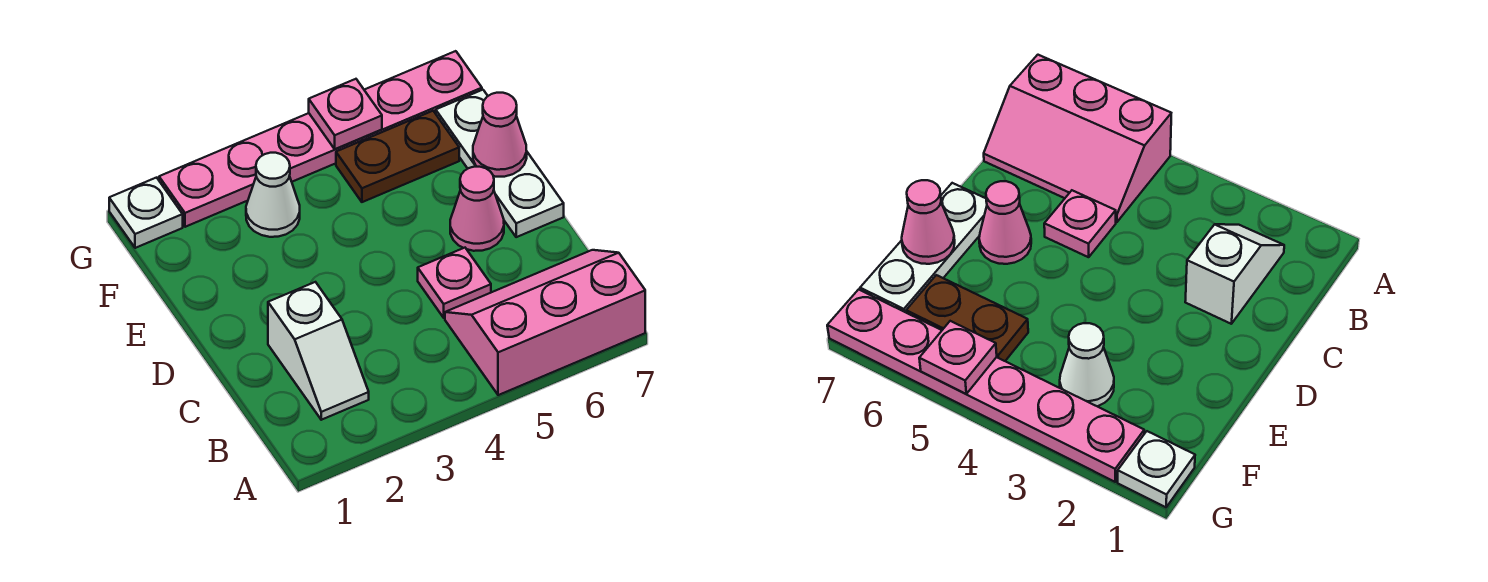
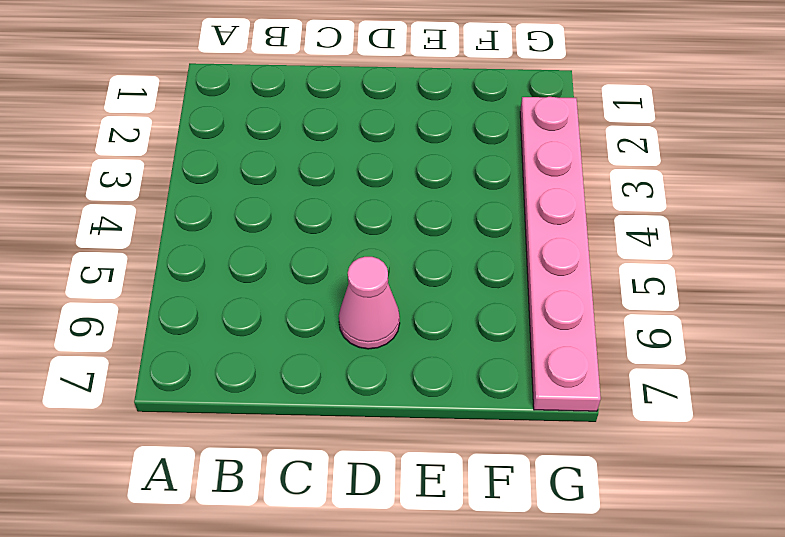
none -> pink slope A5:B7 level 1 top A
none -> white slope B2:C2 level 1 top C

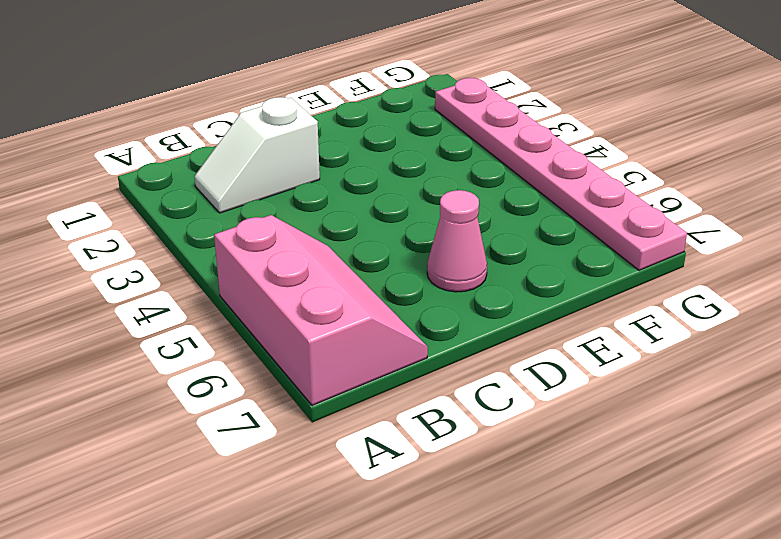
none -> pink plate C5 level 1
none -> white plate D7:F7 level 1

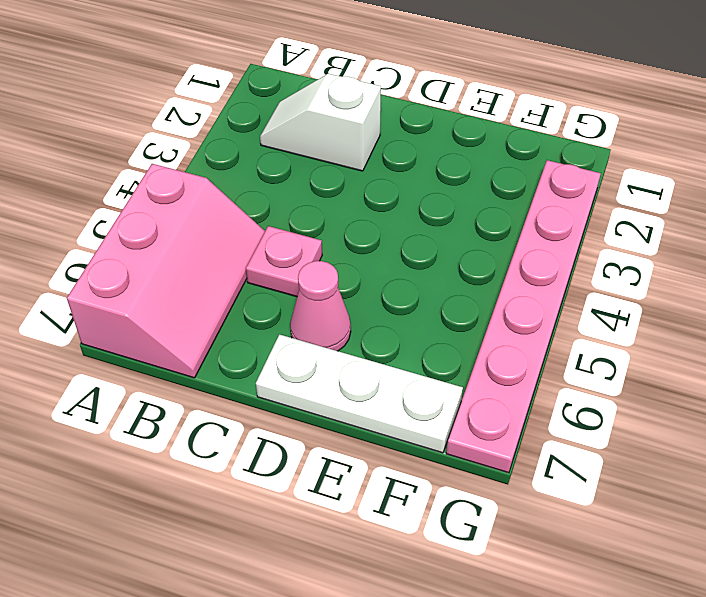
none -> white cone F3 level 1
none -> brown plate F5:F6 level 1

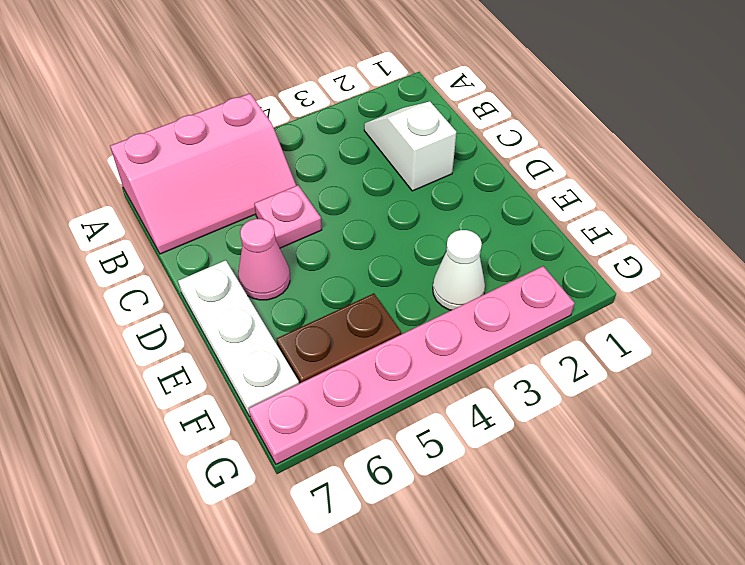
none -> white plate G1 level 1
none -> pink cone E7 level 2

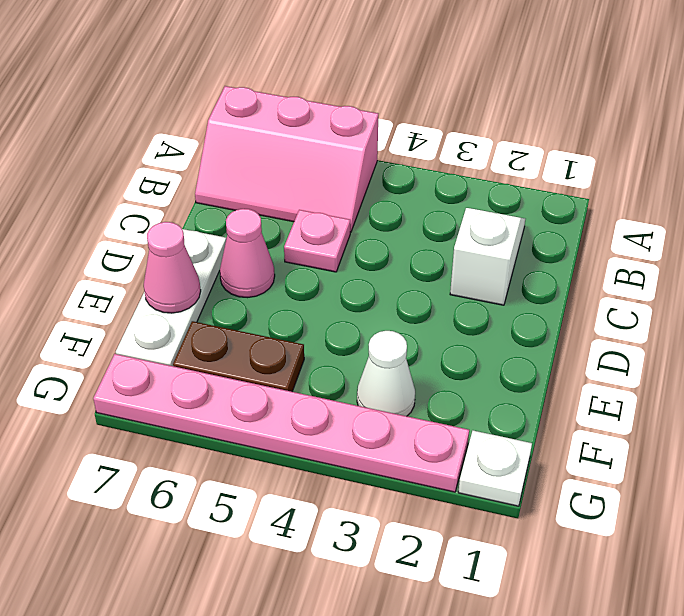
none -> pink plate G5 level 2

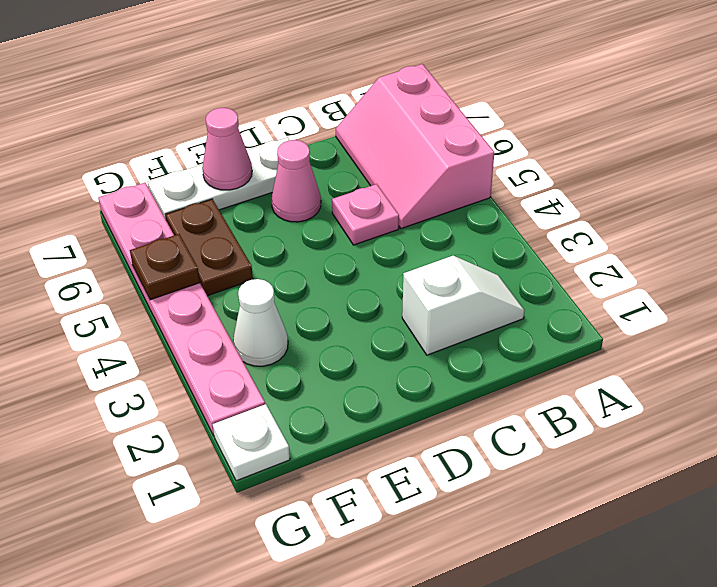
brown plate G5 level 2 -> pink plate G5 level 2

